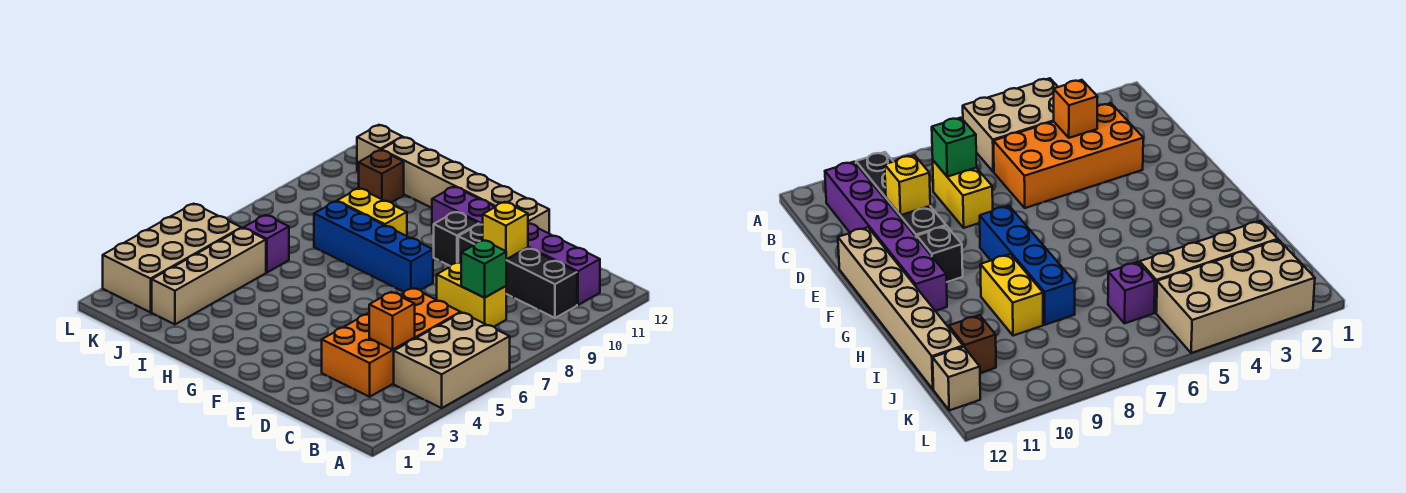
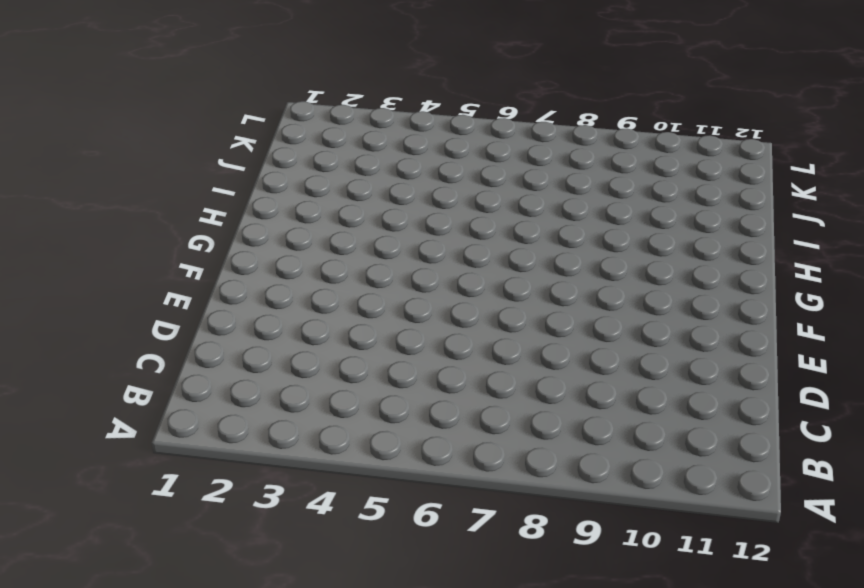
none -> tan brick A4:B6 level 1
none -> black brick B10:E10 level 1
none -> purple brick B11:G11 level 1

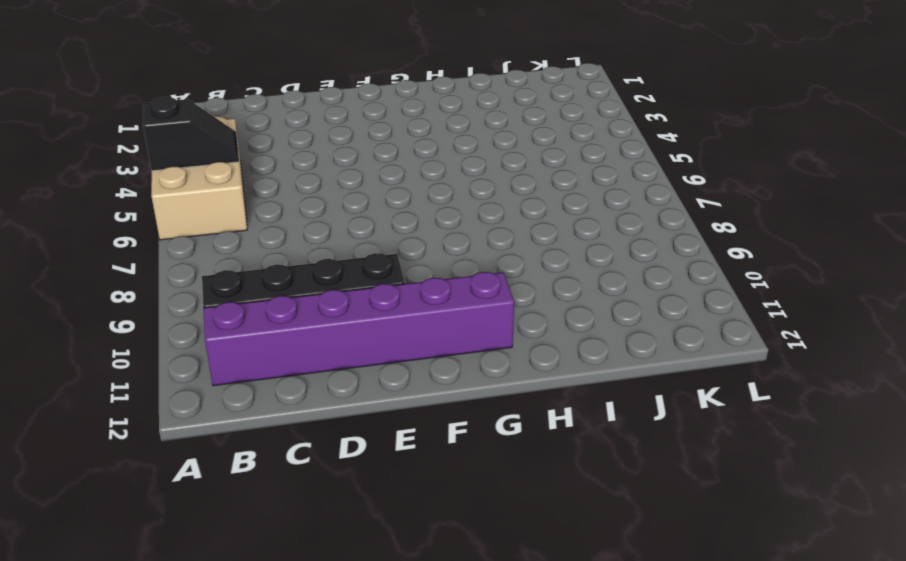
black slope A5:B5 level 2 top A -> none
none -> orange brick C3:D6 level 1
none -> yellow brick C8:D8 level 1
none -> tan brick E12:J12 level 1

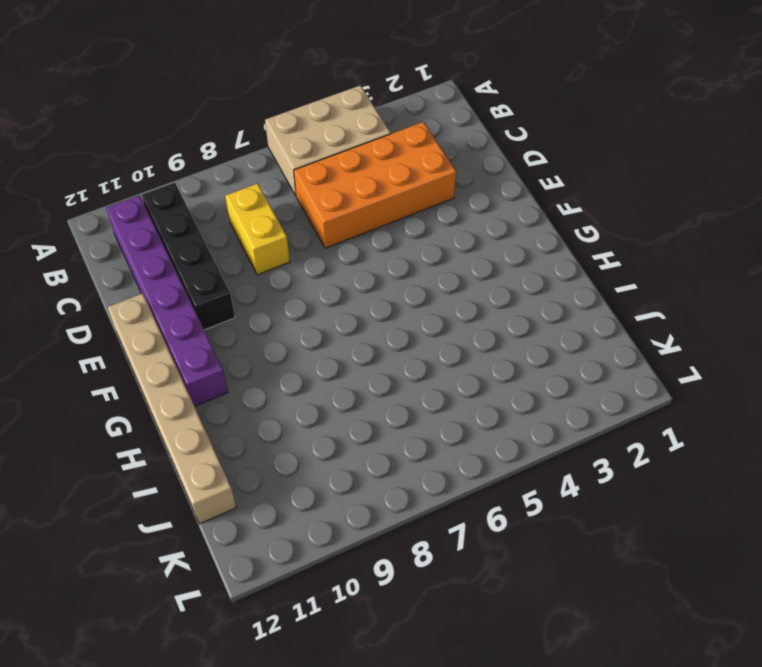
none -> blue brick F8:I8 level 1
none -> black brick F10 level 1
none -> yellow brick H9:I9 level 1

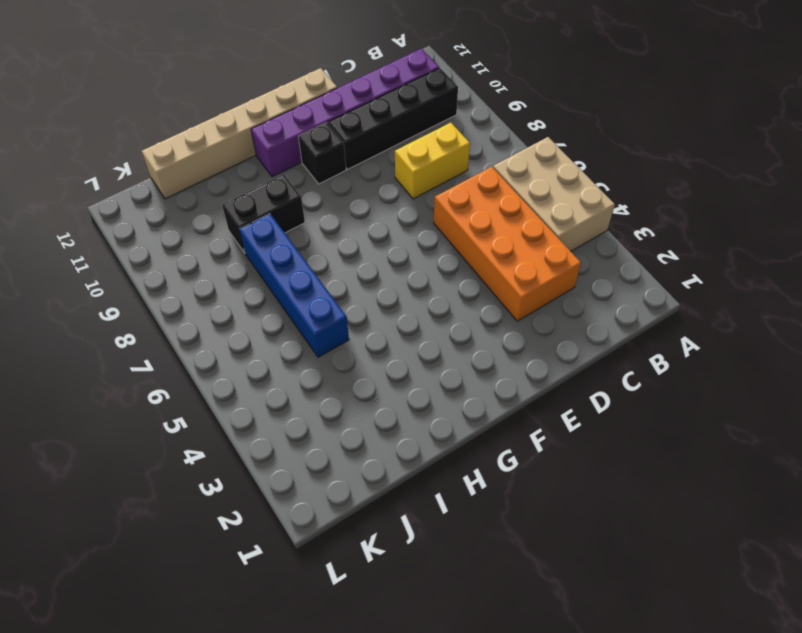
black brick H9:I9 level 1 -> yellow brick H9:I9 level 1
blue brick I5:I8 level 1 -> blue brick F8:I8 level 1
none -> tan brick J2:J5 level 1
none -> purple brick J6 level 1
none -> brown brick J11 level 1

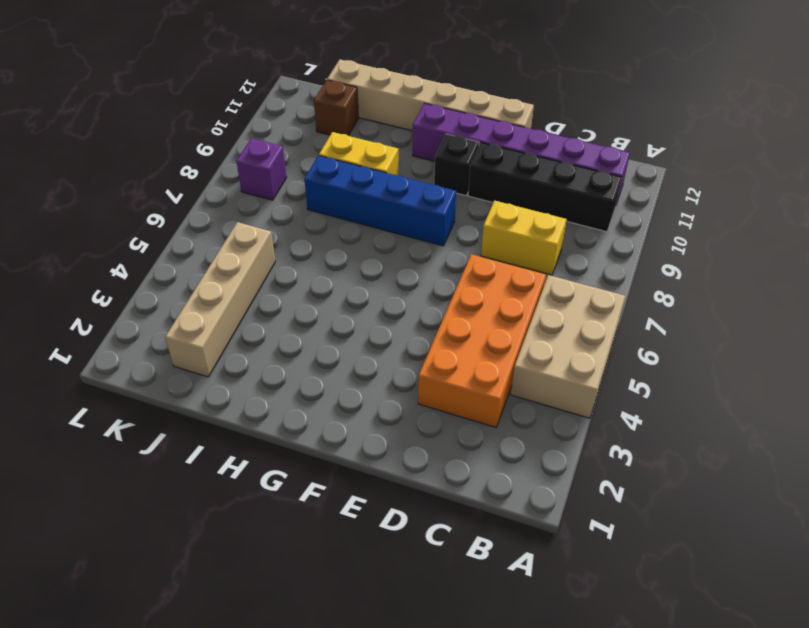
purple brick K8 level 1 -> purple brick J6 level 1
none -> tan brick K2:L5 level 1
none -> tan brick K12 level 1
none -> orange brick C4 level 2

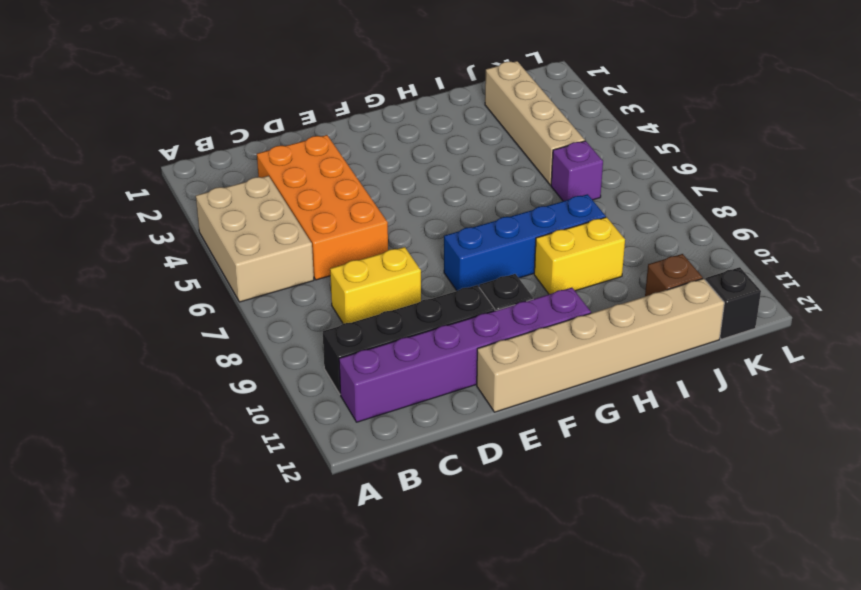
black brick K12 level 1 -> tan brick K12 level 1
none -> tan brick K2:L5 level 1
none -> orange brick C4 level 2
none -> green brick C8 level 2

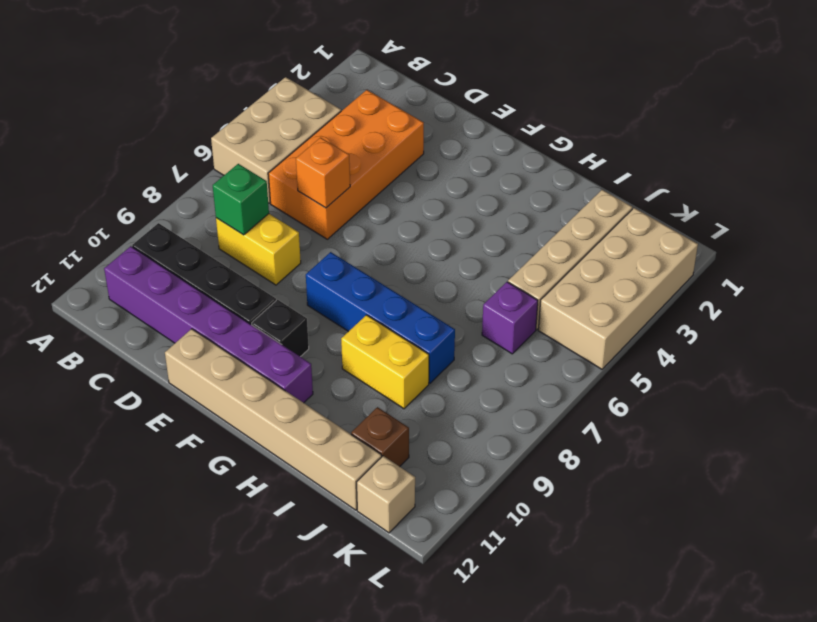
orange brick D6 level 2 -> orange brick C4 level 2
none -> yellow brick D10 level 2

